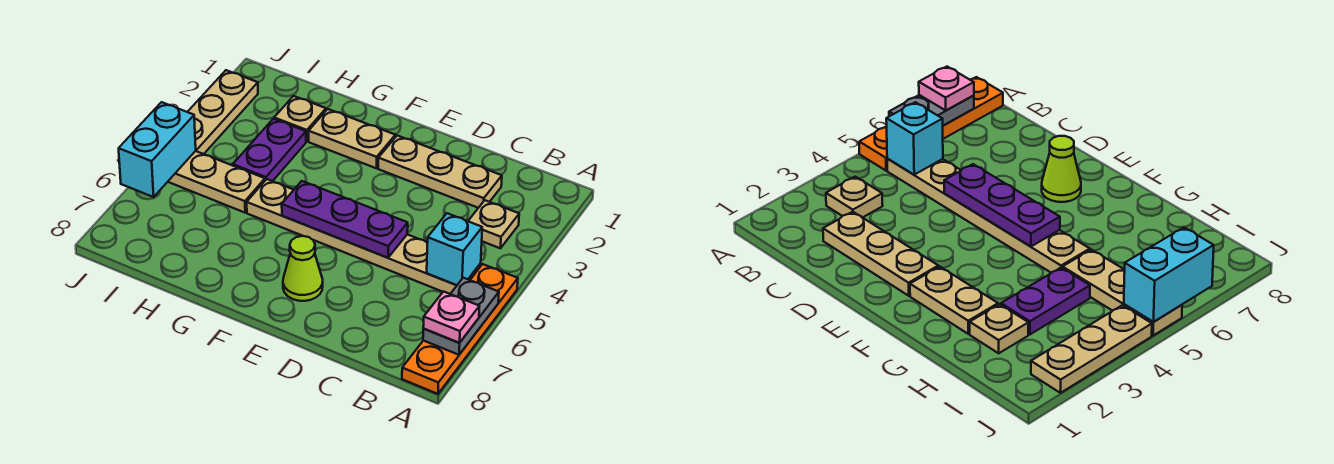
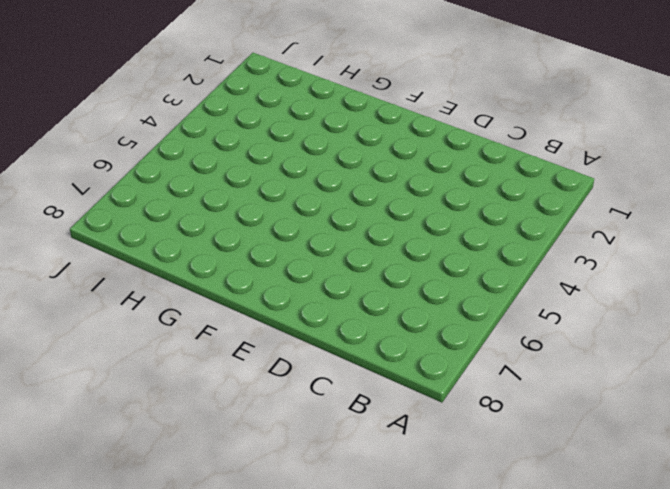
none -> orange plate A5:A8 level 1
none -> tan plate B3 level 1
none -> tan plate B5:G5 level 1

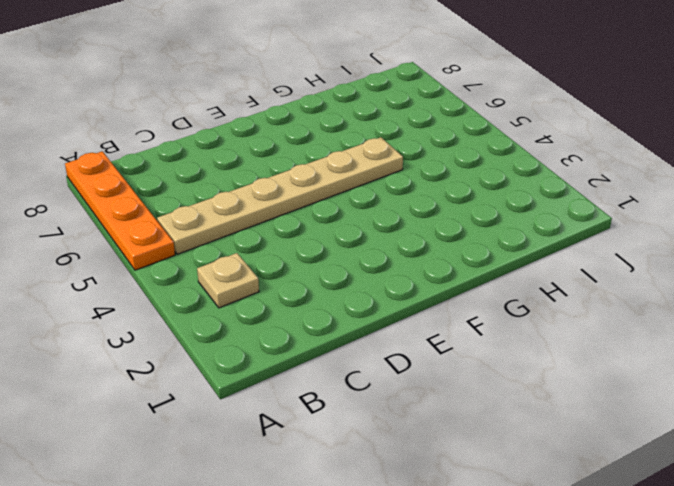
none -> tan plate C2:E2 level 1
none -> lime cone E7 level 1
none -> tan plate F2:G2 level 1

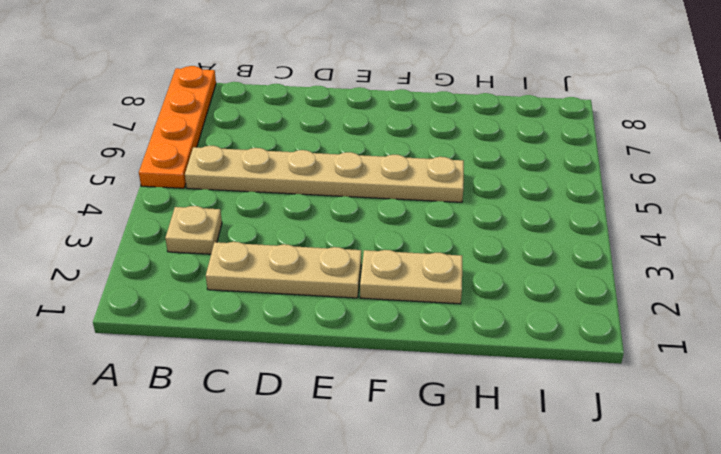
none -> lime cone E7 level 1
none -> tan plate H2 level 1
none -> purple plate H3:H4 level 1

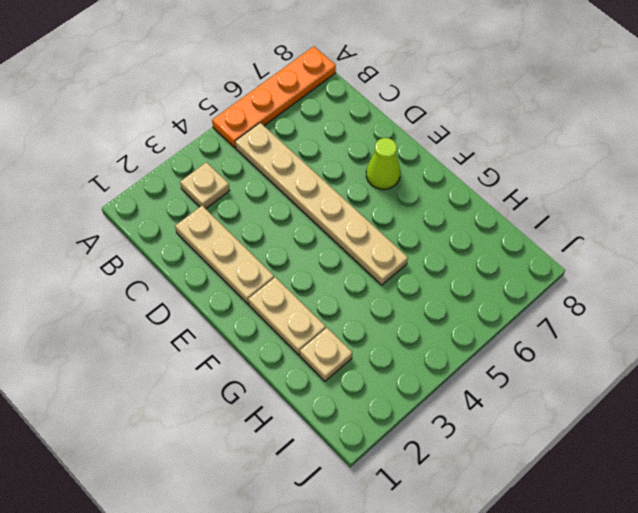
none -> purple plate H3:H4 level 1
none -> tan plate H5:J5 level 1
none -> tan plate J2:J4 level 1

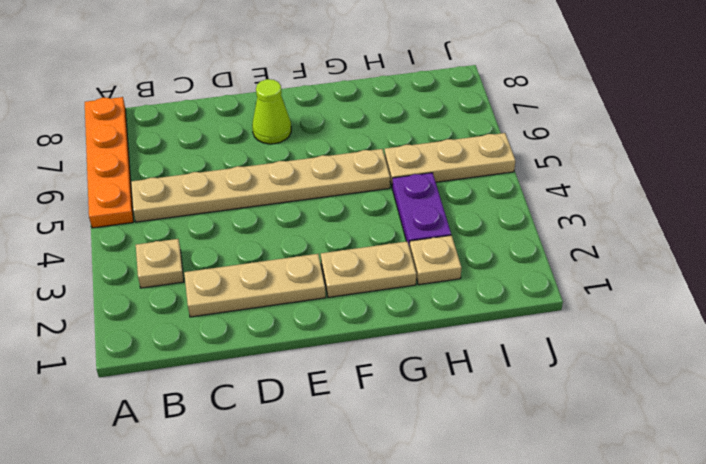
none -> tan plate J2:J4 level 1
none -> grey plate A6:A7 level 2
none -> cyan brick B5 level 2

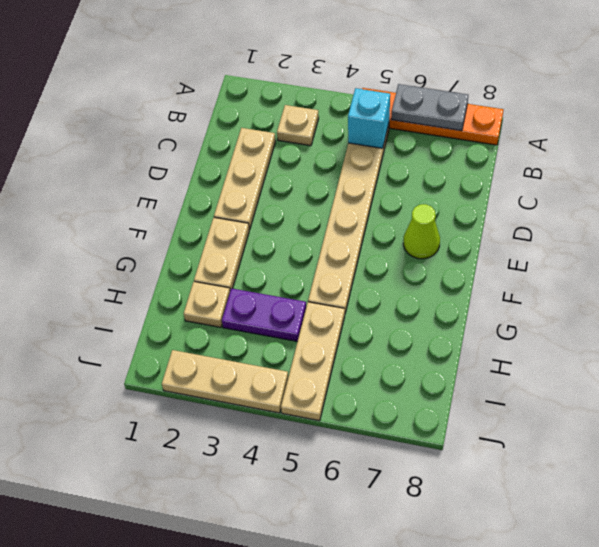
none -> purple plate D5:F5 level 2
none -> cyan brick J5:J6 level 2
none -> pink plate A7 level 3

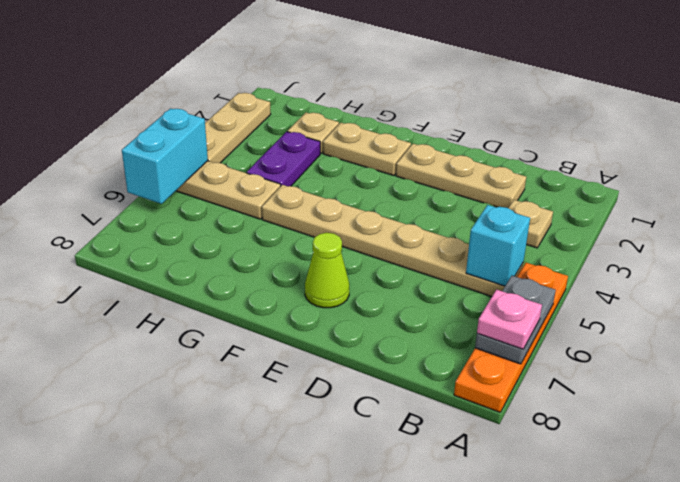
none -> purple plate D5:F5 level 2

